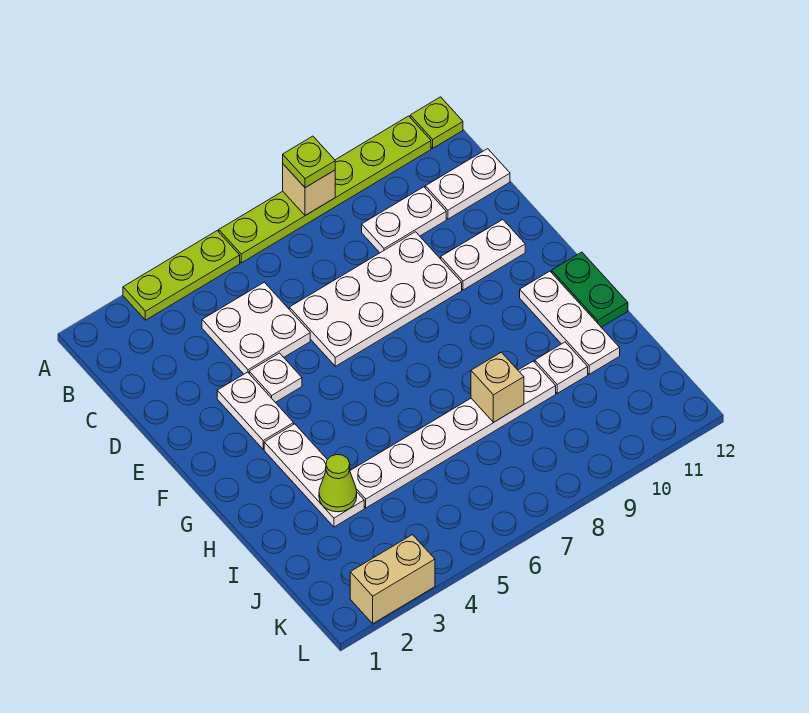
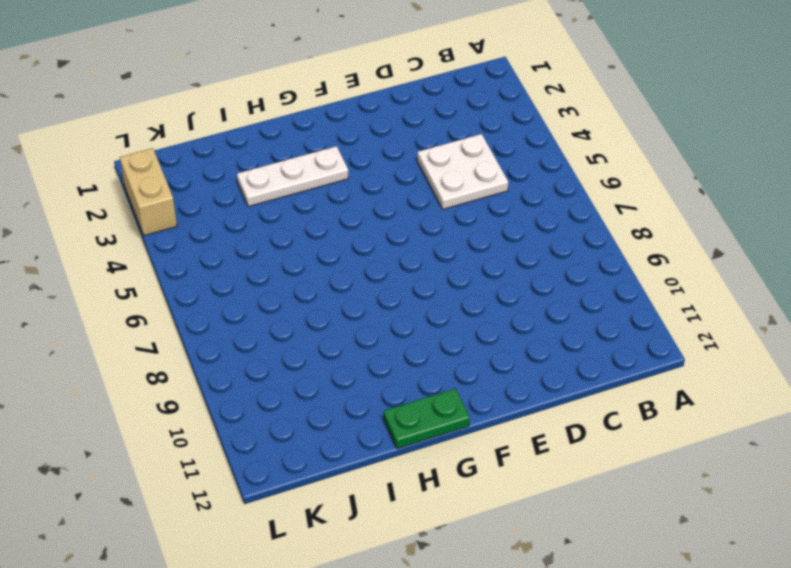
none -> lime plate A3:A5 level 1
none -> lime plate A6:A11 level 1
none -> lime plate A12 level 1

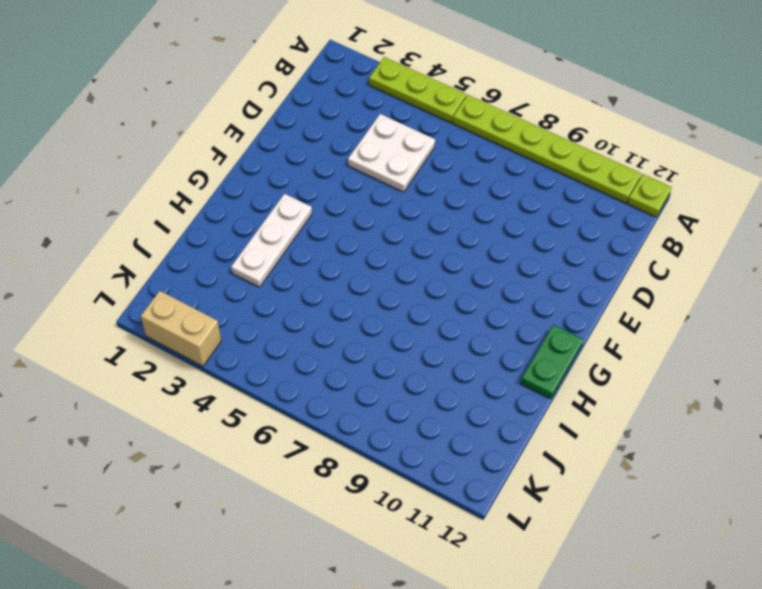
none -> white plate C9:C10 level 1
none -> white plate C11:C12 level 1
none -> white plate D6:E9 level 1

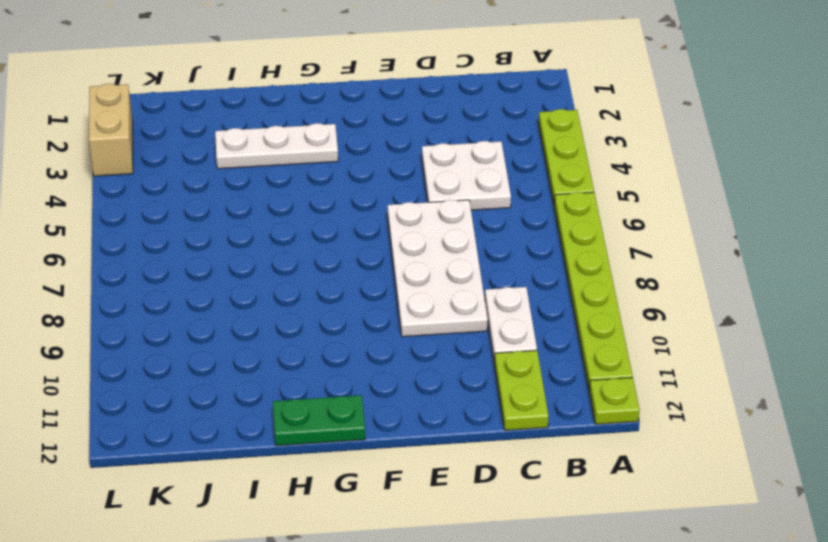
lime plate C11:C12 level 1 -> white plate C11:C12 level 1
none -> white plate E3:F3 level 1
none -> white plate E4 level 1
none -> white plate E10:E11 level 1

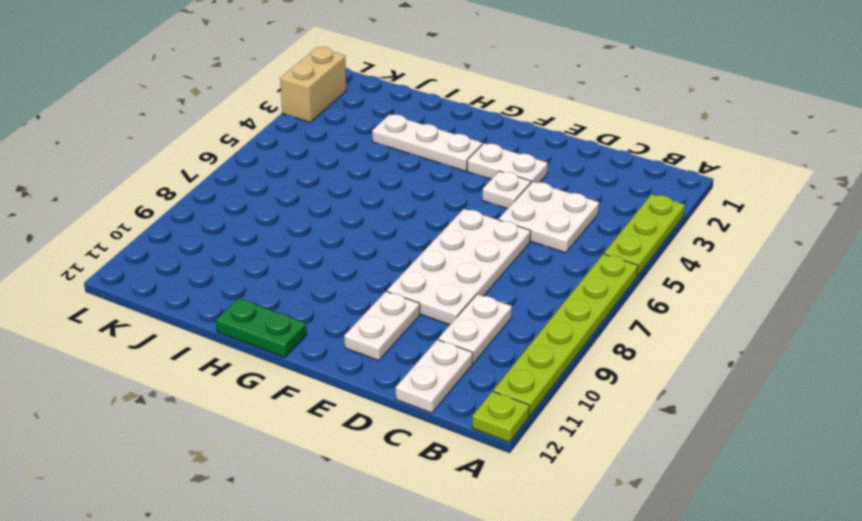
none -> white plate G11:I11 level 1
none -> white plate I4:I9 level 1
none -> white plate I10 level 1

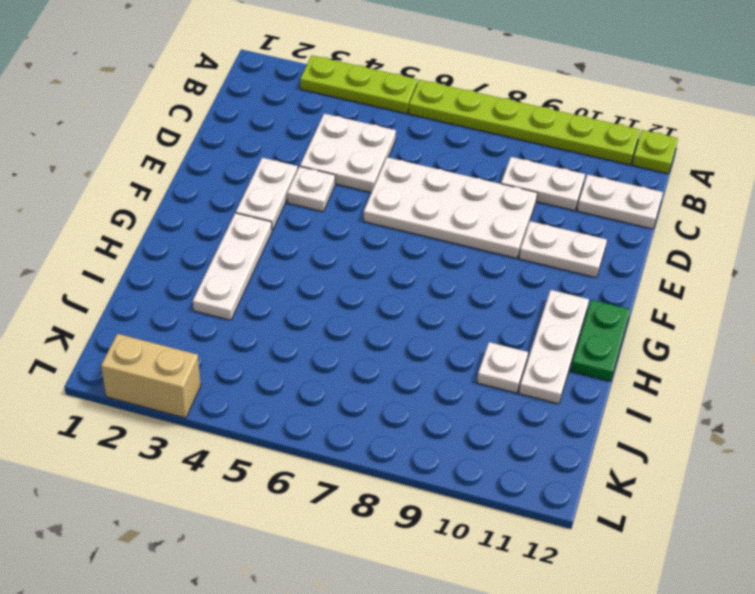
none -> white plate I4:I9 level 1
none -> tan brick A8 level 2
none -> lime cone I3 level 2

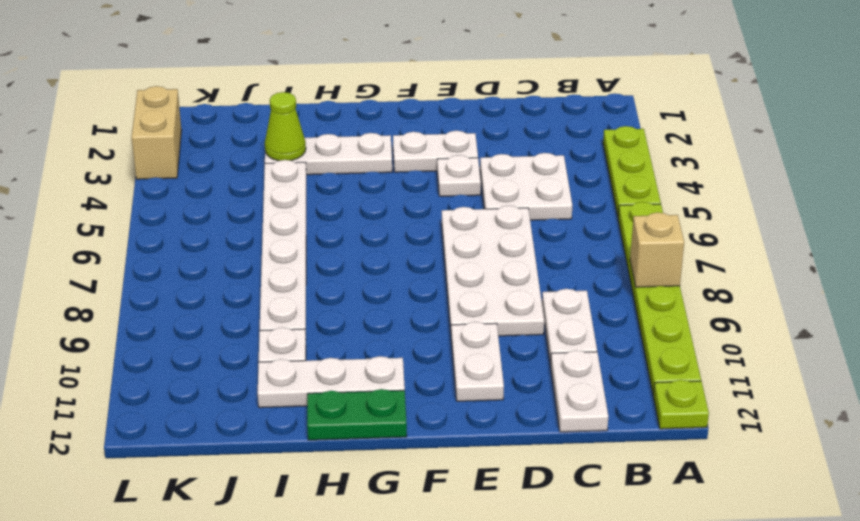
none -> tan brick I8 level 2
none -> lime plate A8 level 3

